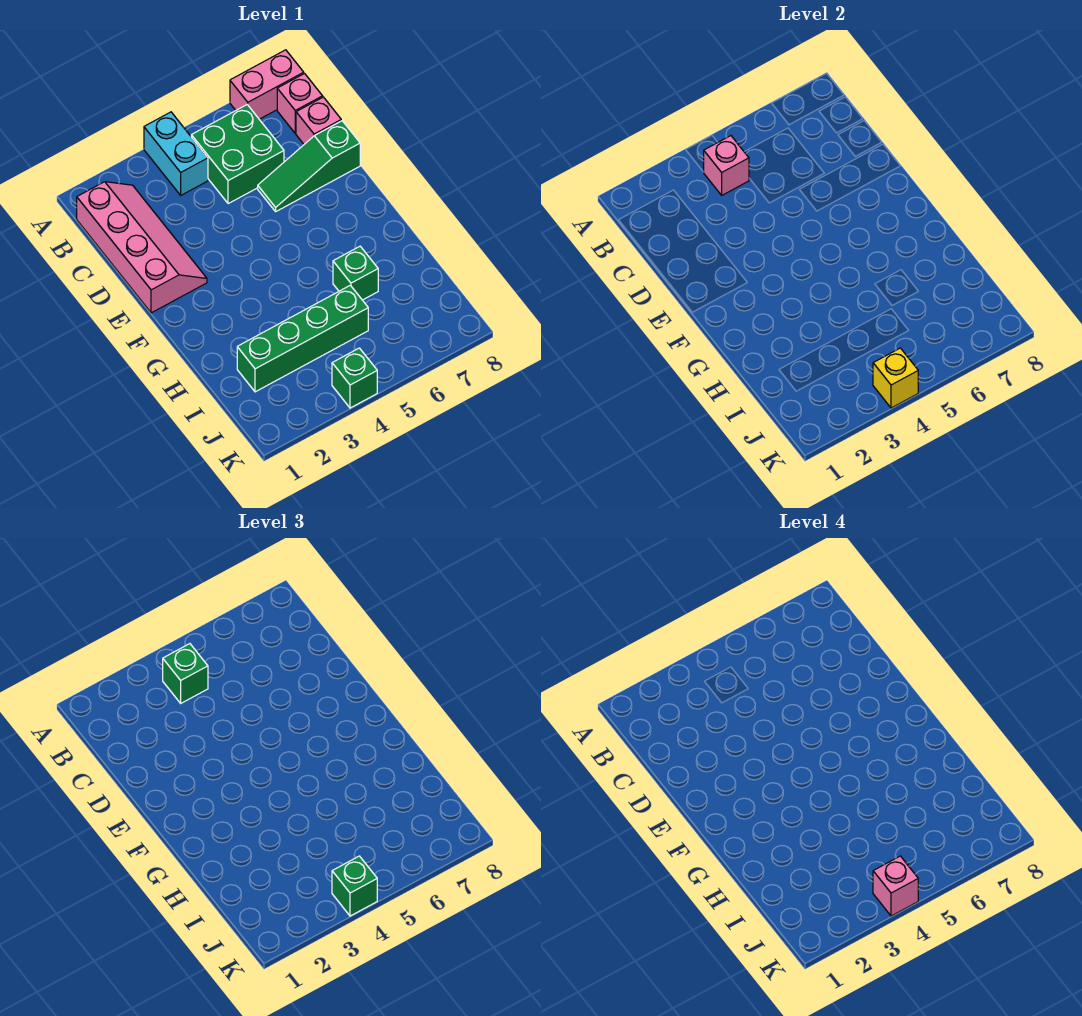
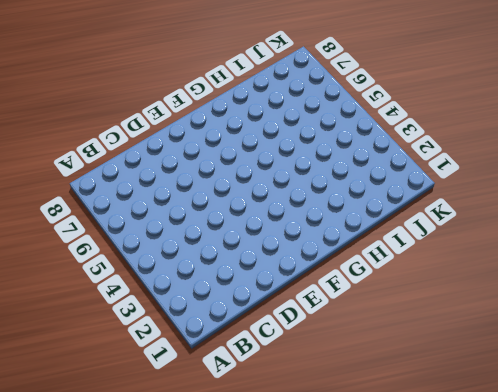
none -> cyan brick A4:B4 level 1
none -> pink brick A7:A8 level 1
none -> pink slope B1:E2 level 1 top 1

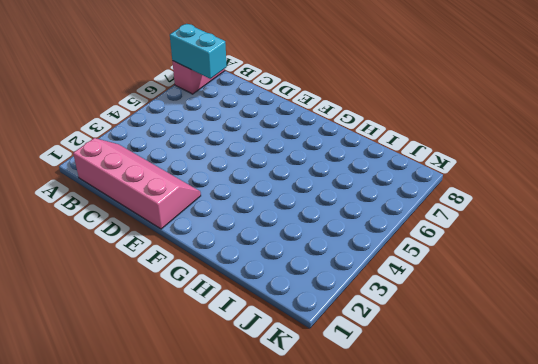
cyan brick A7:B7 level 2 -> cyan brick A4:B4 level 1
none -> green brick B5:C6 level 1
none -> pink brick B8 level 1
none -> pink brick C8 level 1

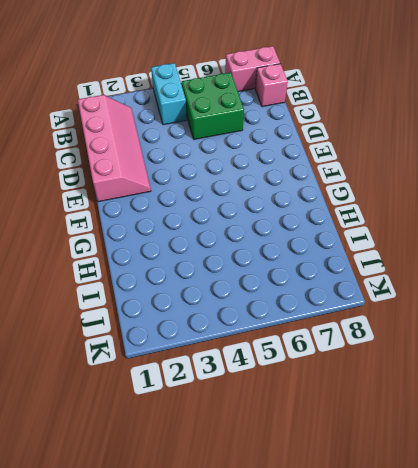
none -> pink brick C8 level 1
none -> green slope D6:D8 level 1 top 8
none -> green brick H6 level 1

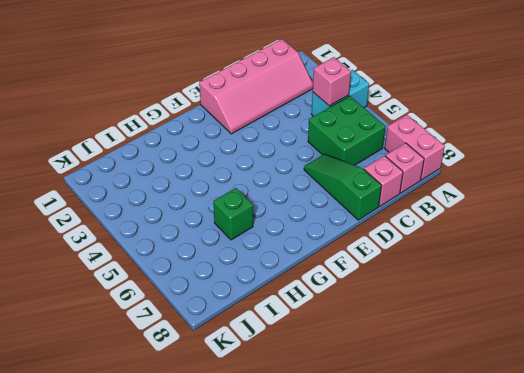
none -> green brick I2:I5 level 1
none -> green brick K4 level 1
none -> yellow brick K4 level 2

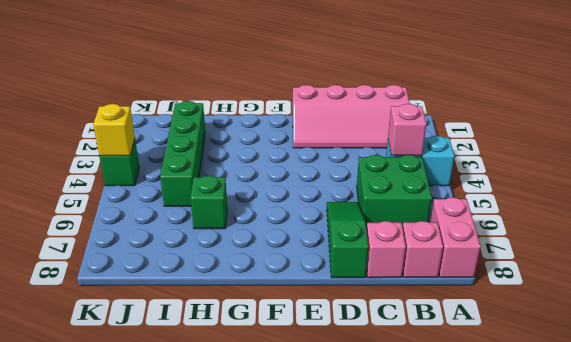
none -> green brick B4 level 3
none -> green brick K4 level 3
none -> pink brick K4 level 4

